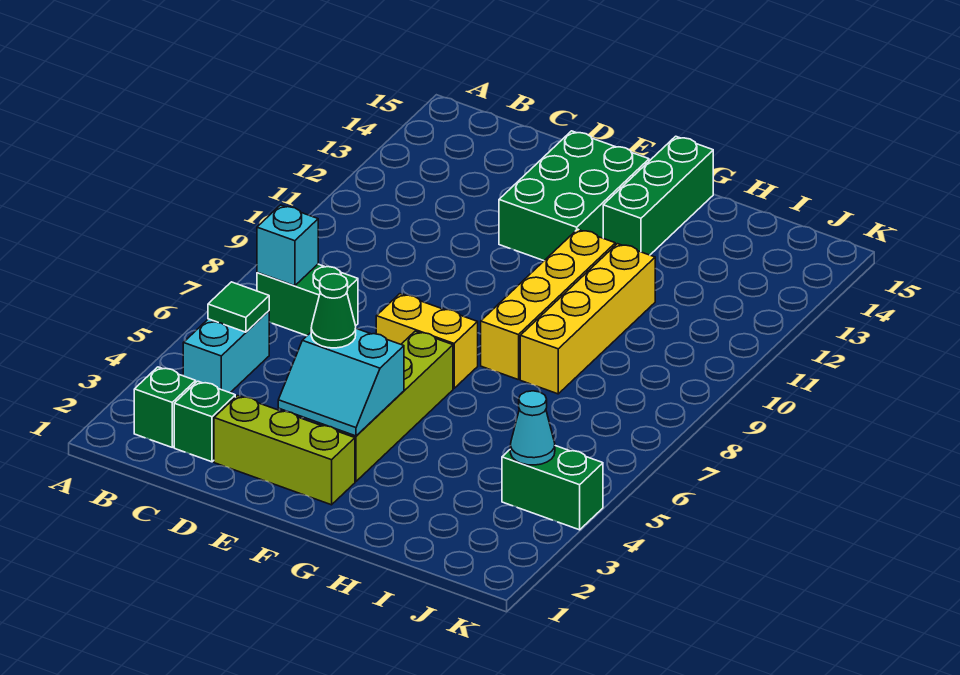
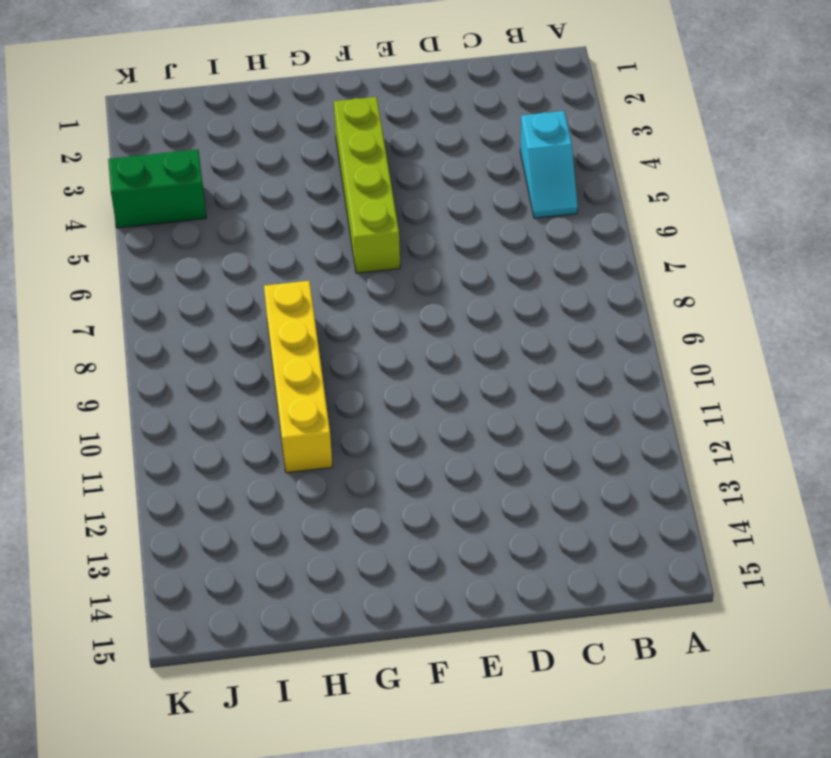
cyan slope B4:B5 level 1 top 4 -> cyan brick B4:B5 level 1
none -> green brick B2 level 1
none -> green brick B7:C7 level 1
none -> green brick C2 level 1

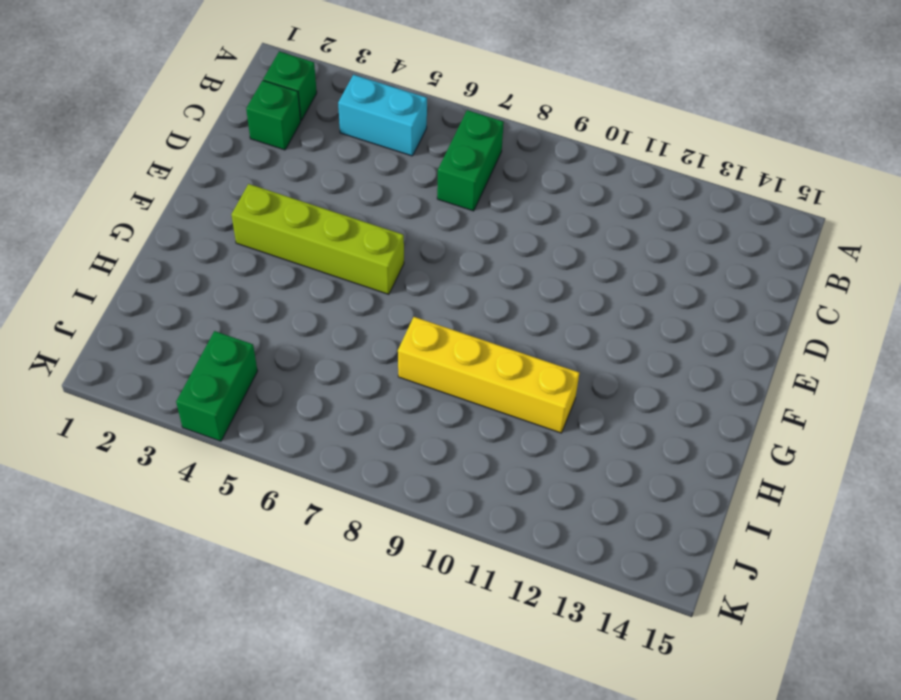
none -> lime brick D2:F2 level 1
none -> yellow brick E7:F7 level 1
none -> green brick E12:F14 level 1

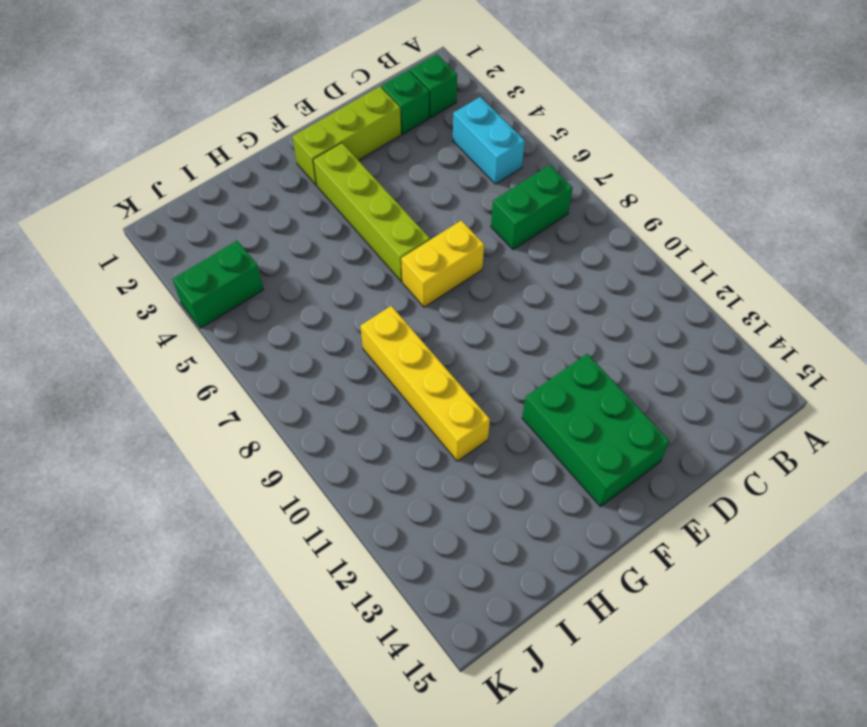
none -> yellow brick G8:G11 level 1
none -> green brick G13:G15 level 1
none -> green tile B5 level 2

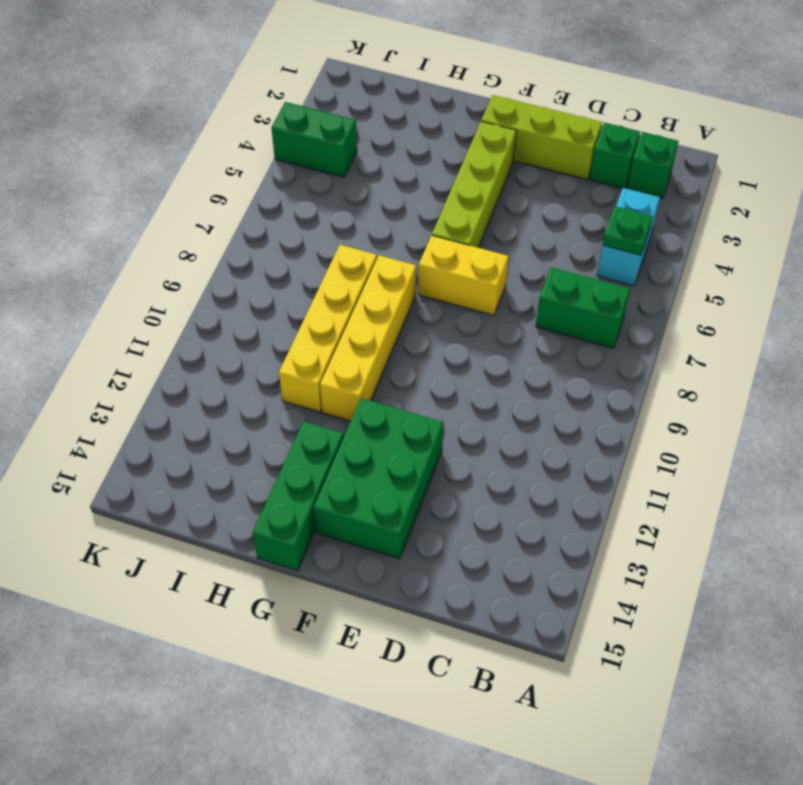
green plate B5 level 2 -> green tile B5 level 2
none -> cyan brick B7 level 2
none -> cyan slope E3:F4 level 2 top 4
none -> cyan cone J4 level 2

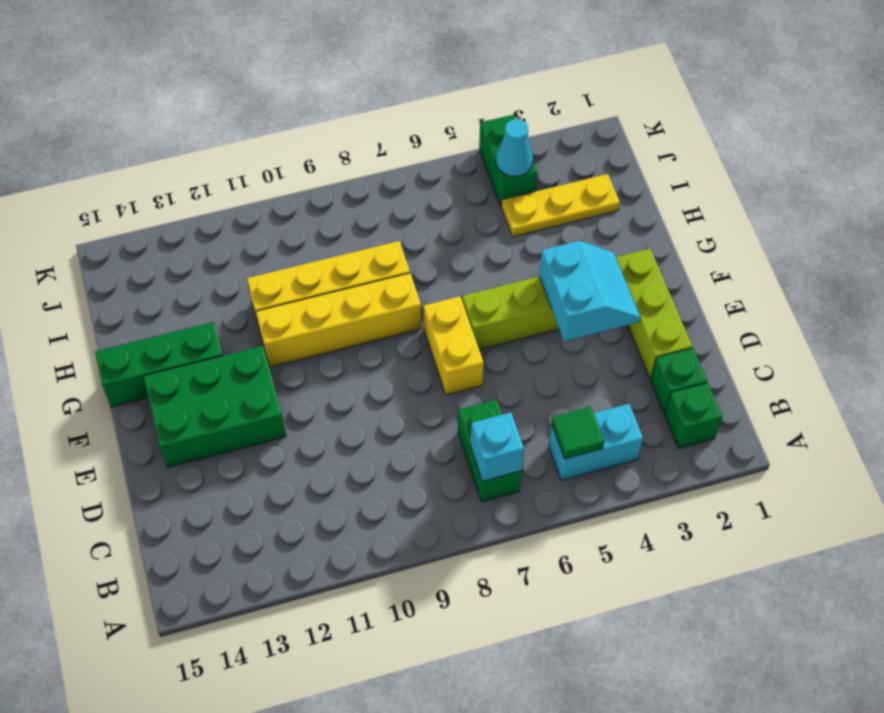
yellow plate I2:I4 level 1 -> none
none -> green cone E4 level 3

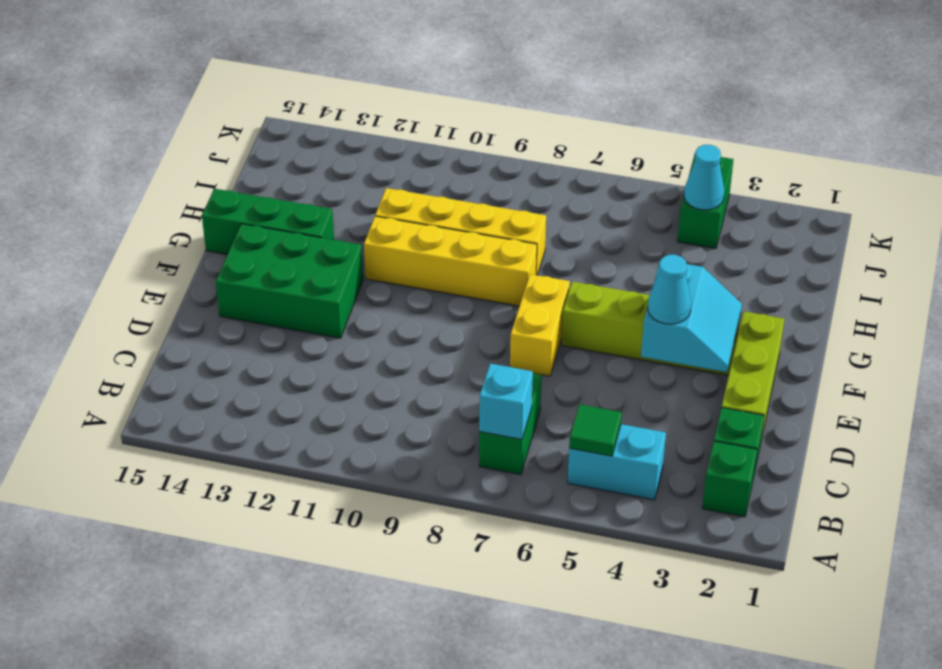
cyan cone E4 level 3 -> green cone E4 level 3

